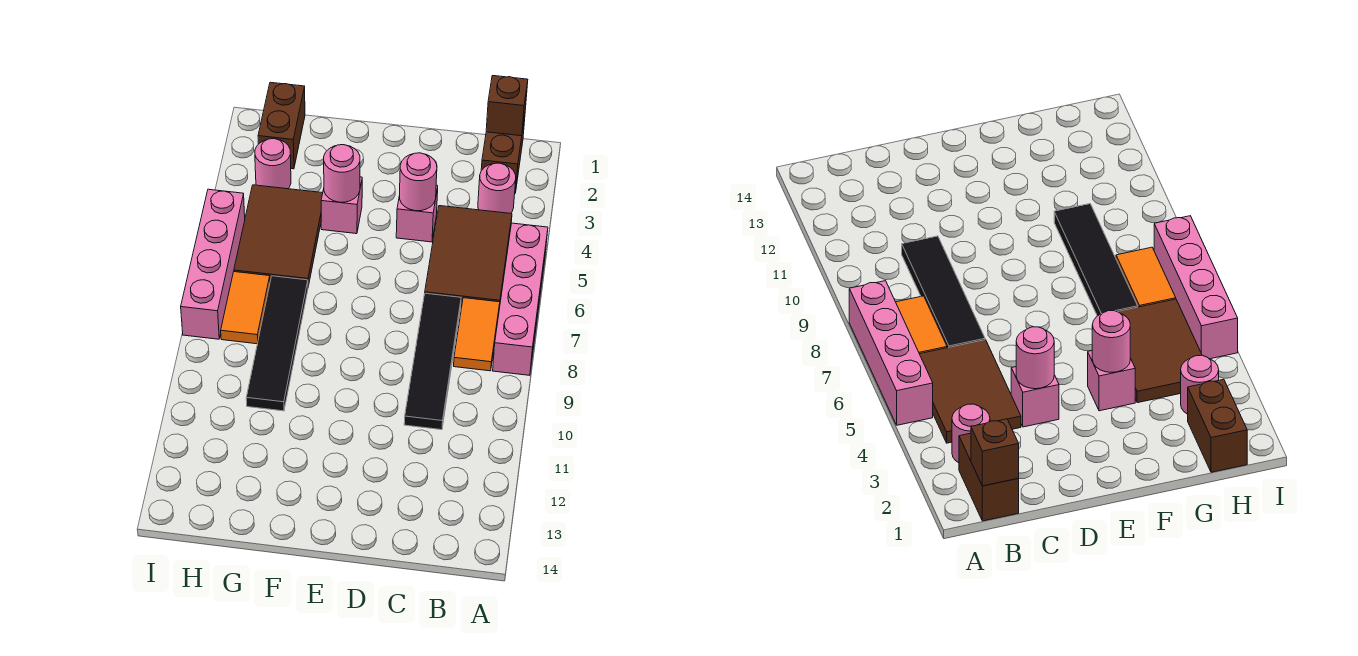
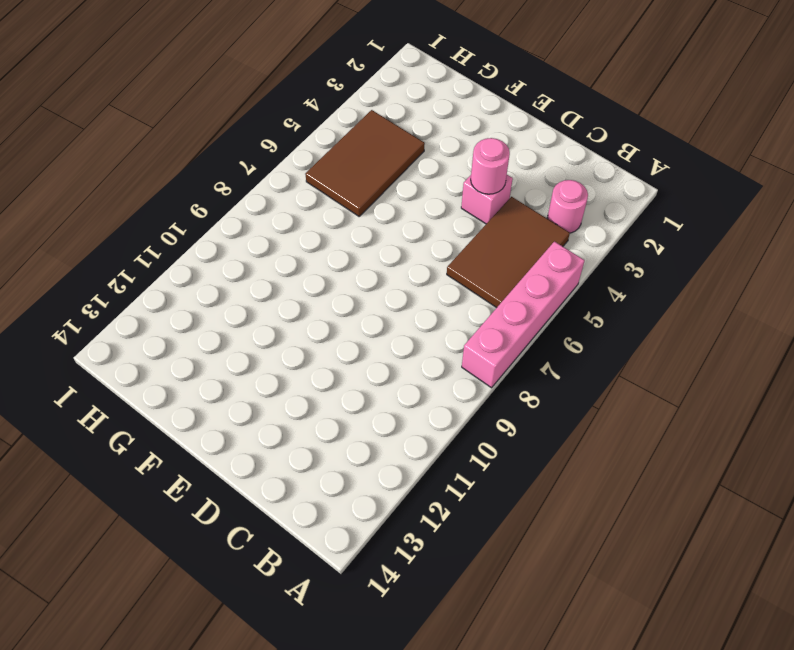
none -> brown brick B1:B2 level 1
none -> orange tile B7:B8 level 1
none -> black tile C7:C10 level 1

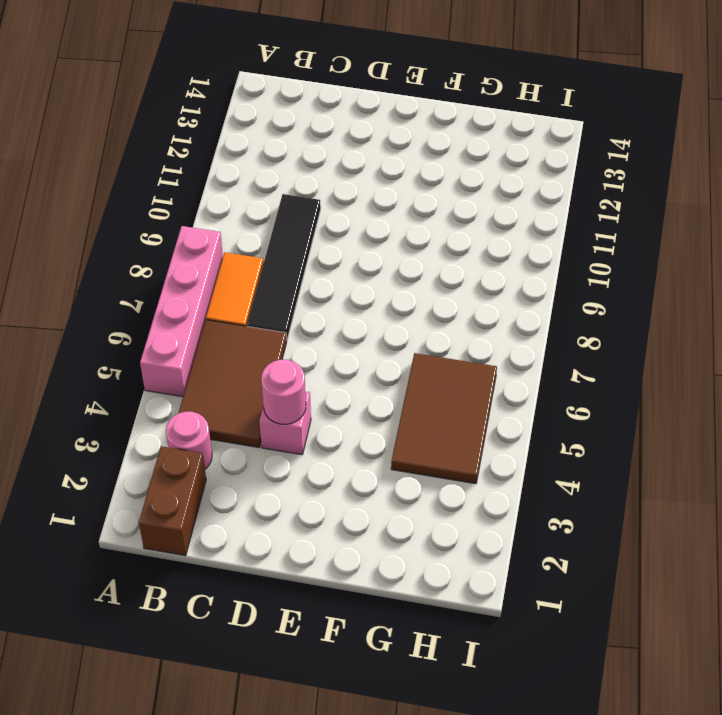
none -> pink brick F4 level 1
none -> black tile G7:G10 level 1
none -> brown brick H1:H2 level 1

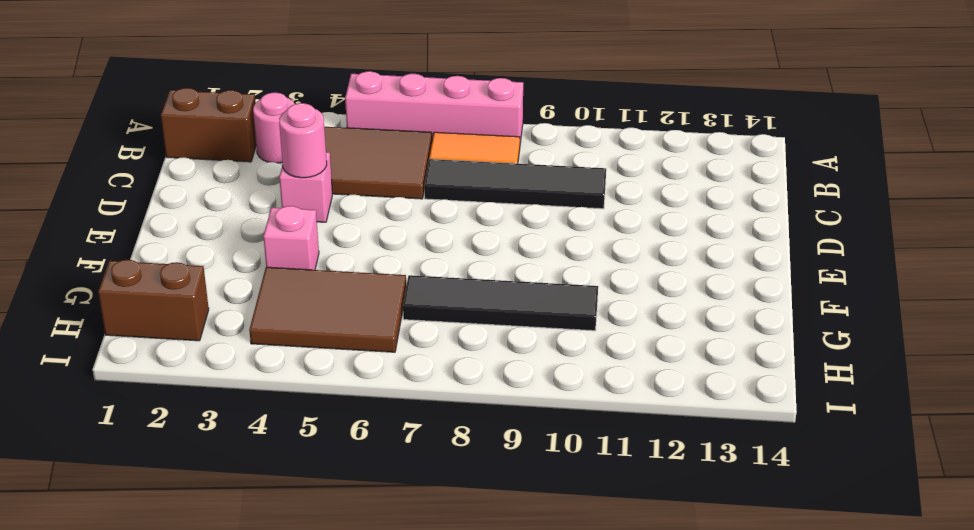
none -> pink round brick H3 level 1
none -> orange tile H7:H8 level 1
none -> pink brick I5:I8 level 1

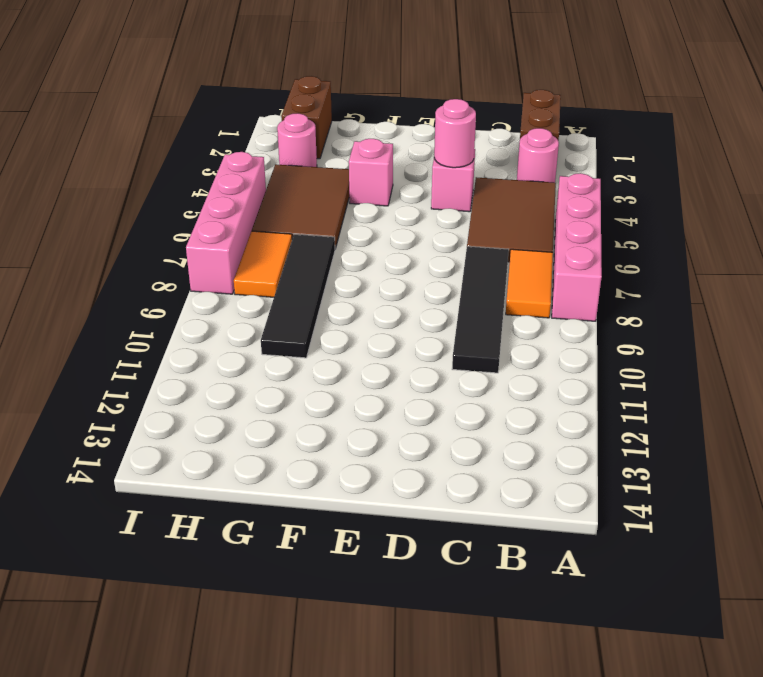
none -> brown brick B1 level 2
none -> pink round brick F4 level 2

